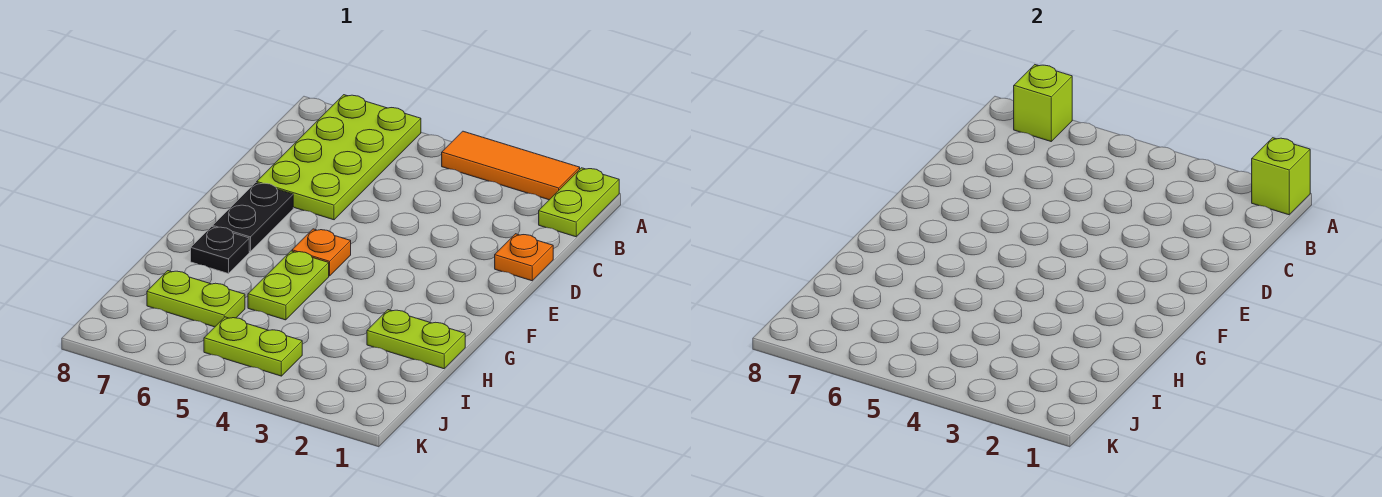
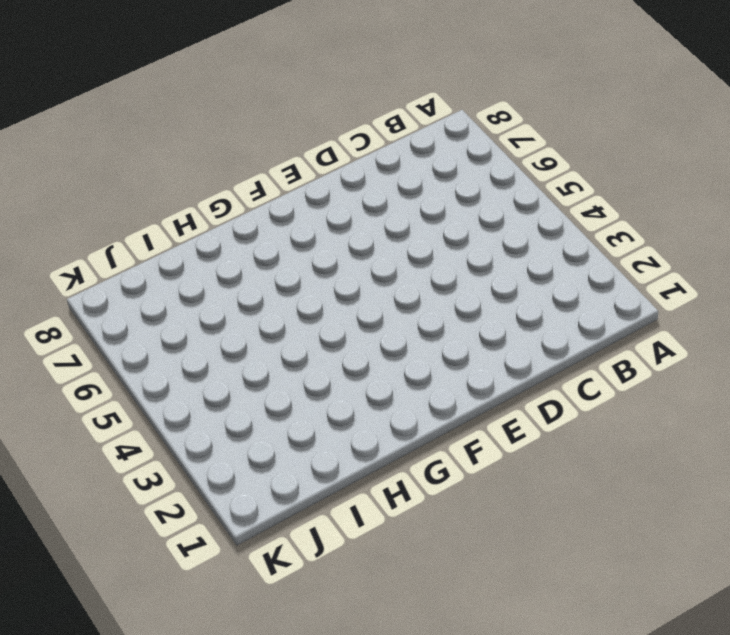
none -> lime plate A1:B1 level 1
none -> orange tile A2:A4 level 1
none -> lime plate A6:D7 level 1

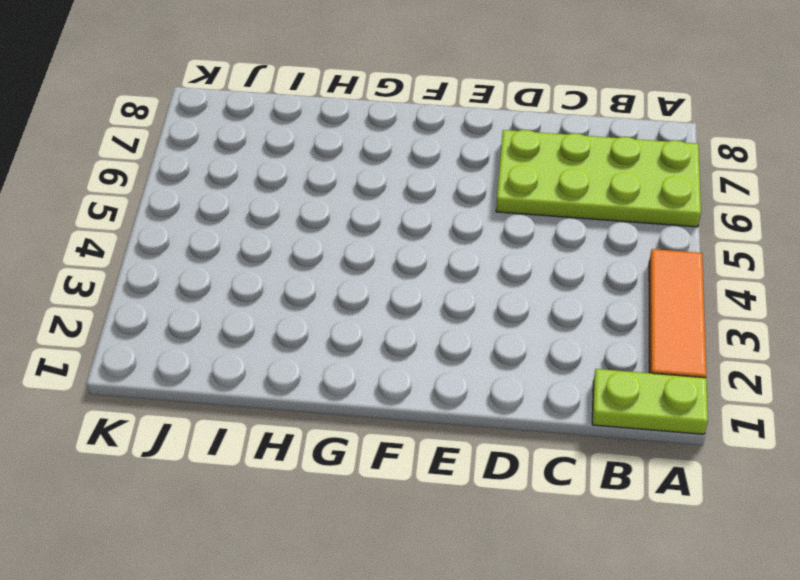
none -> orange plate D1 level 1
none -> black plate E7:F7 level 1
none -> orange plate F5 level 1

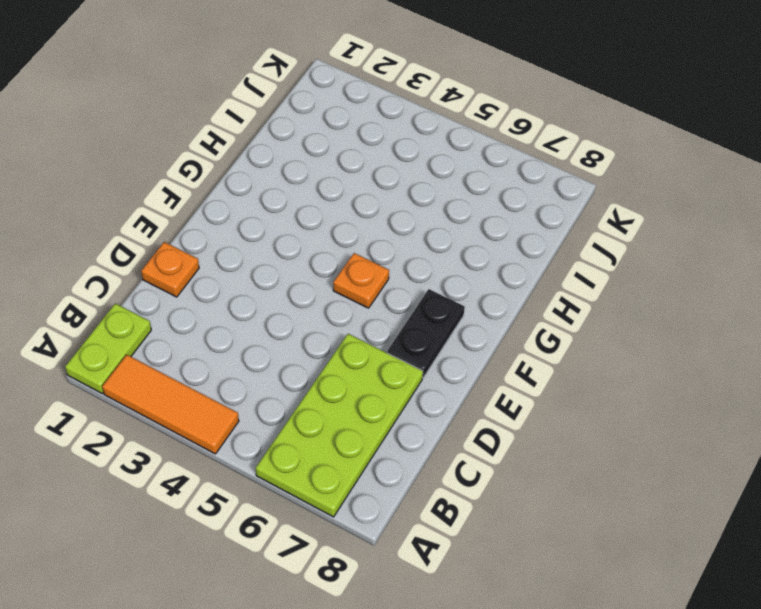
none -> lime plate G5:H5 level 1
none -> black plate G7 level 1
none -> lime plate H1:H2 level 1

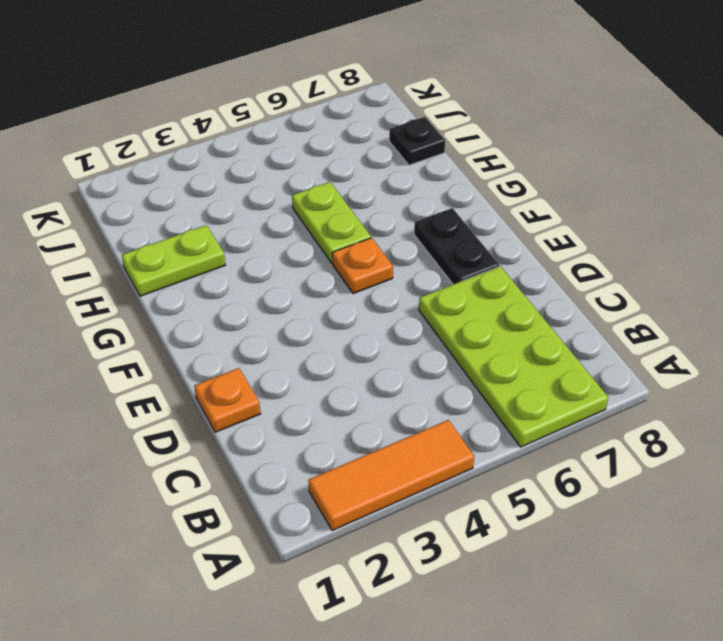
black plate I8 level 1 -> black plate G7 level 1
none -> lime plate A1:B1 level 1
none -> lime plate I6:I7 level 1
none -> lime plate J4:J5 level 1

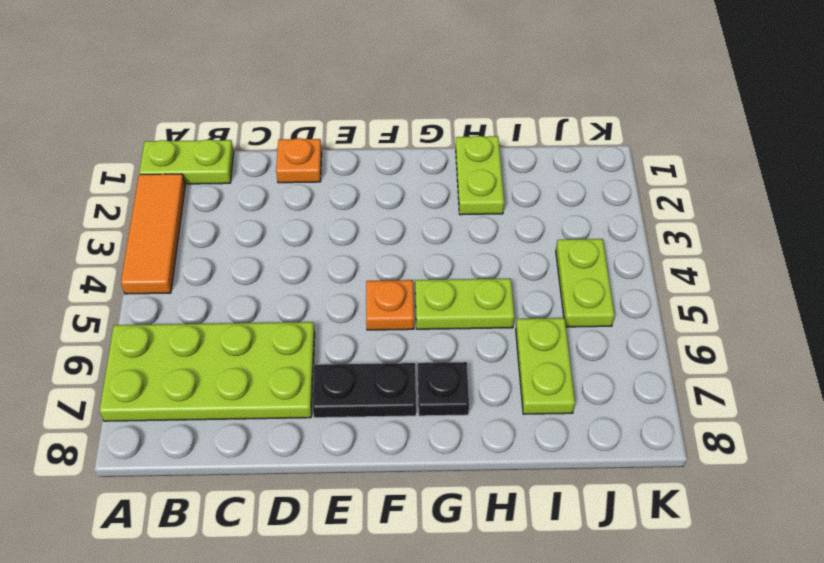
none -> lime brick A1 level 2
none -> lime brick A7 level 2

